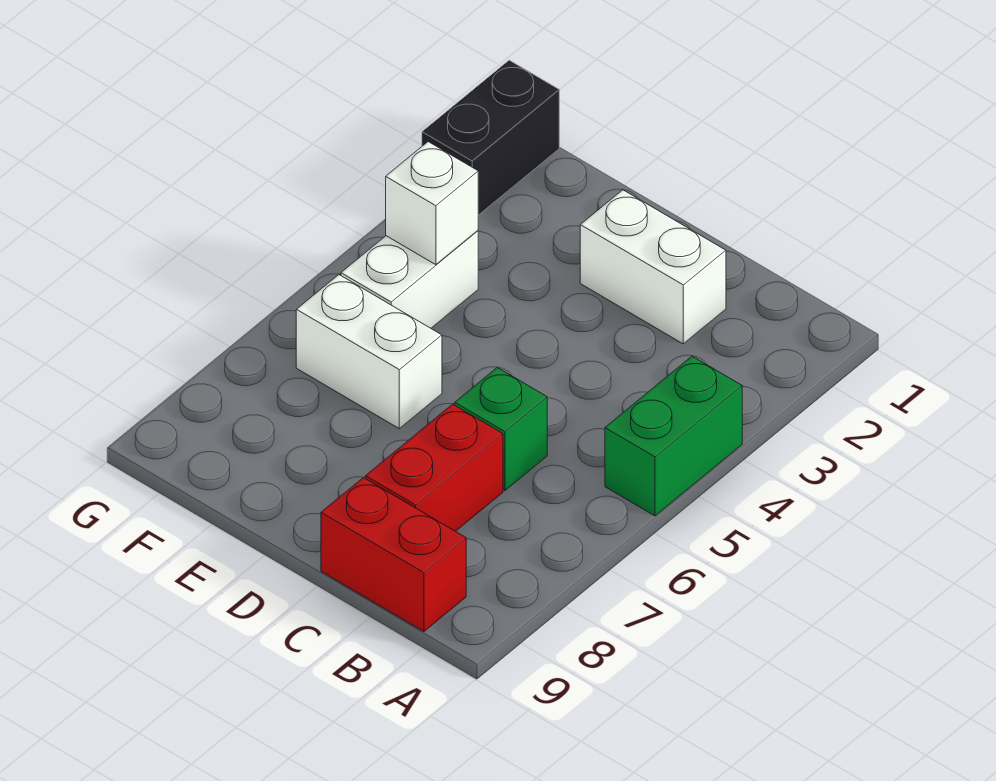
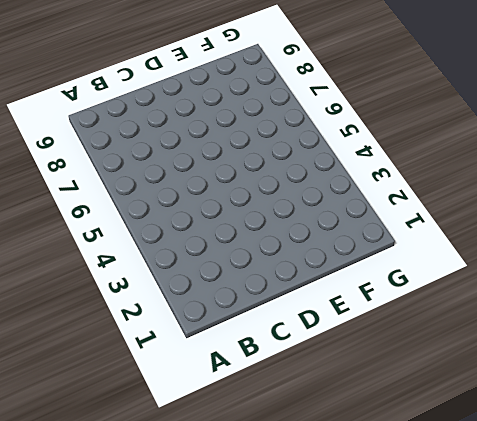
none -> green brick A4:A5 level 1
none -> red brick B9:C9 level 1

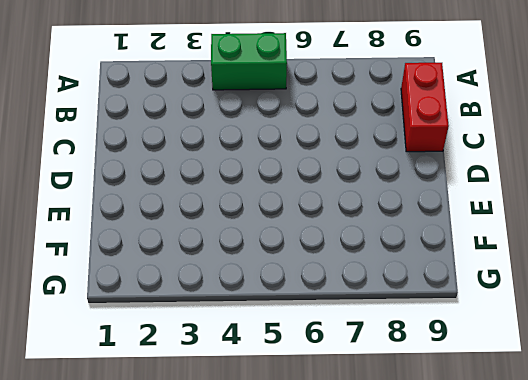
none -> white brick C2:D2 level 1
none -> green brick C6 level 1

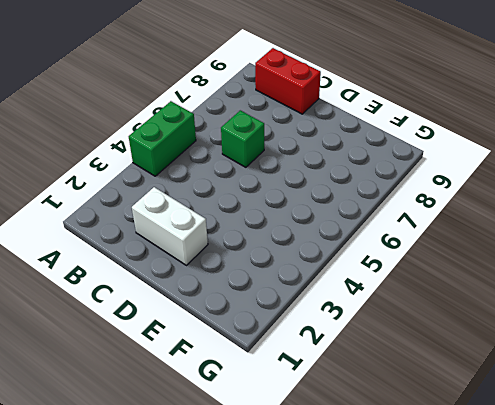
none -> red brick C7:C8 level 1
none -> white brick E6:F6 level 1

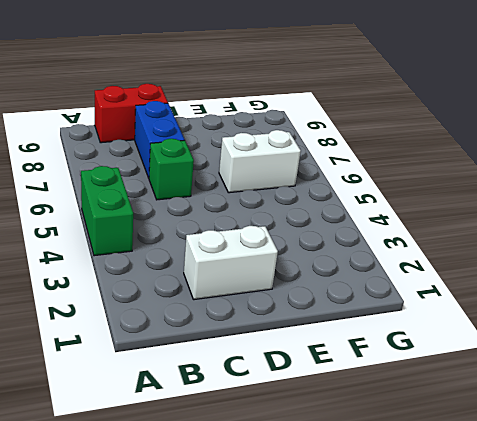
blue brick C7:C8 level 1 -> red brick C7:C8 level 1
none -> white brick F4:F5 level 1
none -> black brick G1:G2 level 1

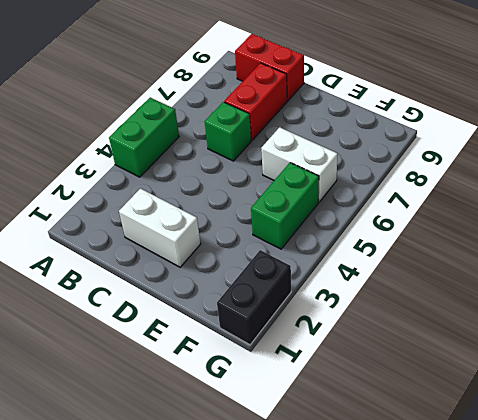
green brick F4:F5 level 1 -> white brick F4:F5 level 1
none -> white brick F4 level 2

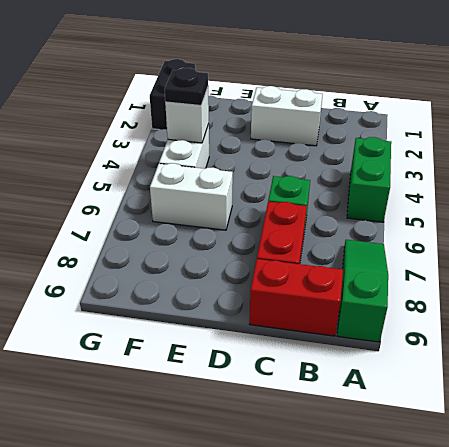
green slope A7:A9 level 1 top 9 -> none
black plate F4 level 3 -> none

